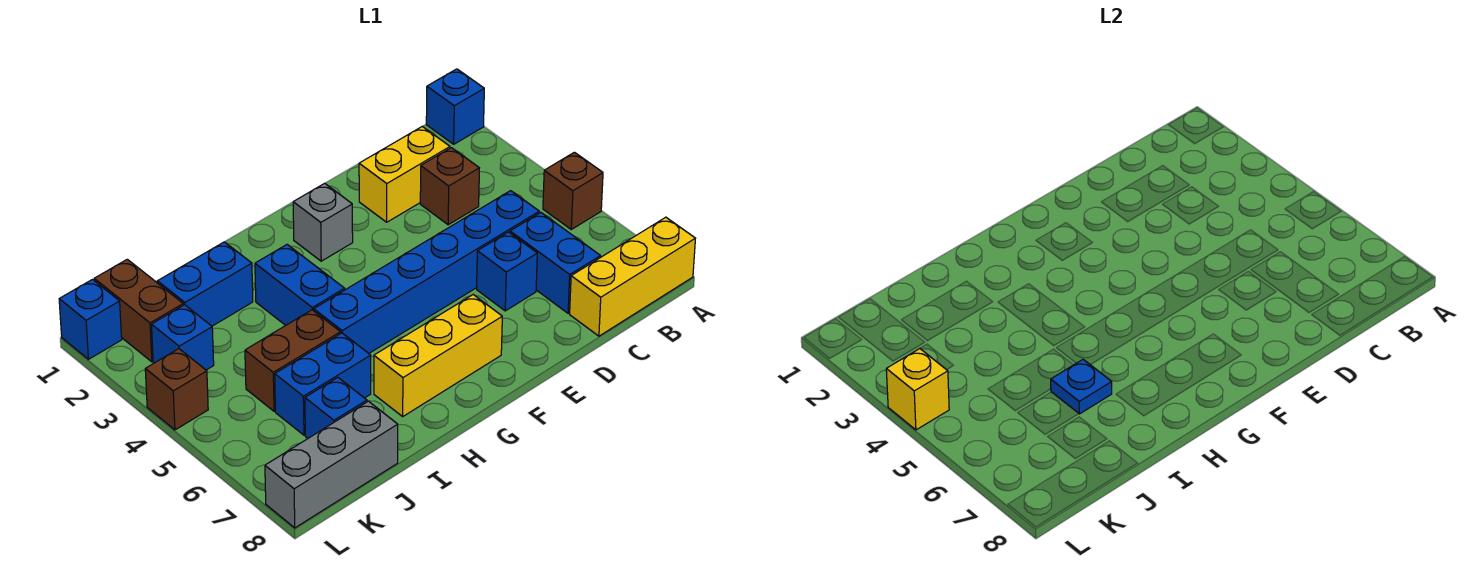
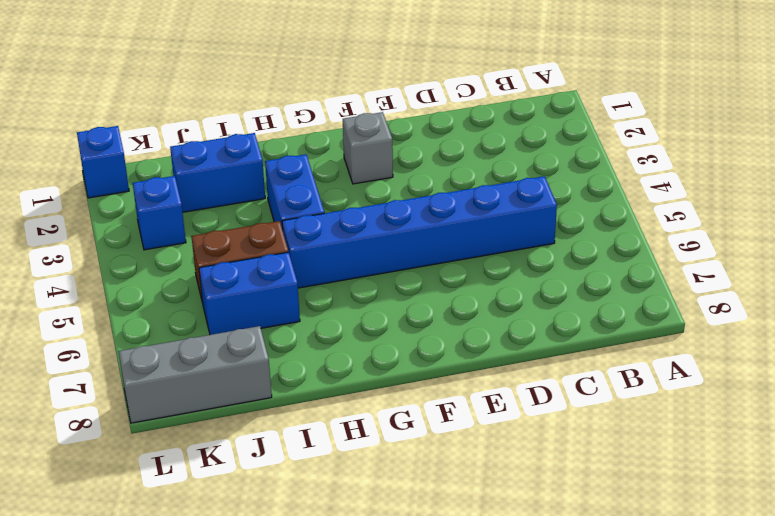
none -> blue brick A1 level 1
none -> brown brick A5 level 1
none -> yellow brick A8:C8 level 1

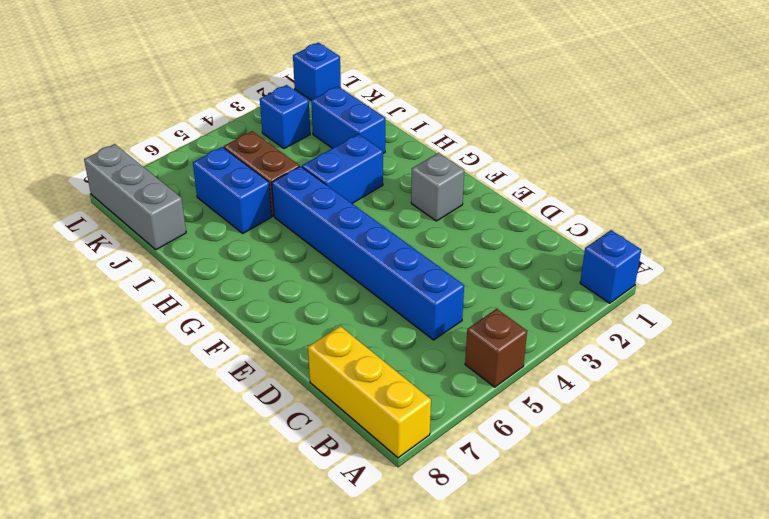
none -> yellow brick C2:D2 level 1
none -> brown brick C3 level 1
none -> blue brick C6:C7 level 1

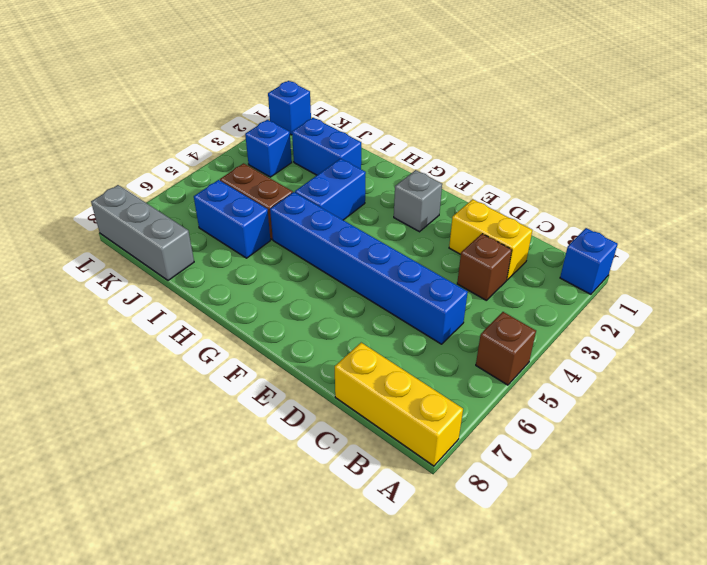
none -> blue brick C6:C7 level 1
none -> blue brick D6 level 1
none -> yellow brick F7:H7 level 1

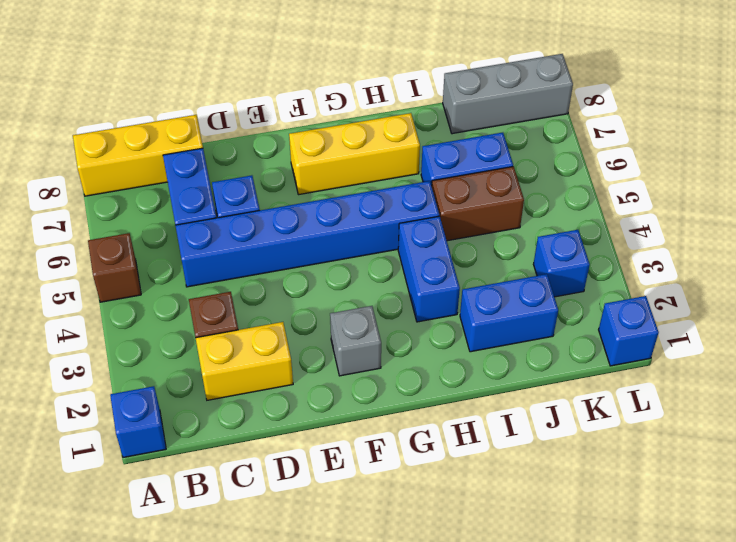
none -> blue brick J7 level 1
none -> brown brick K1:K2 level 1
none -> brown brick L4 level 1

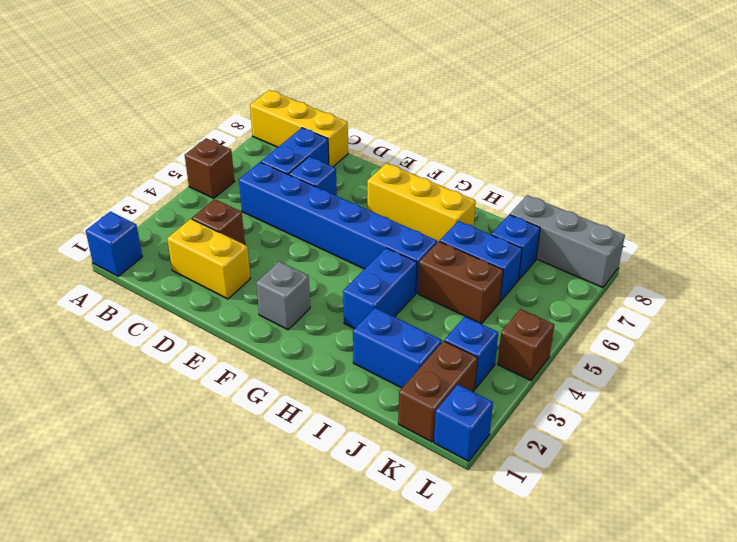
none -> blue plate I6 level 2
none -> yellow brick L4 level 2

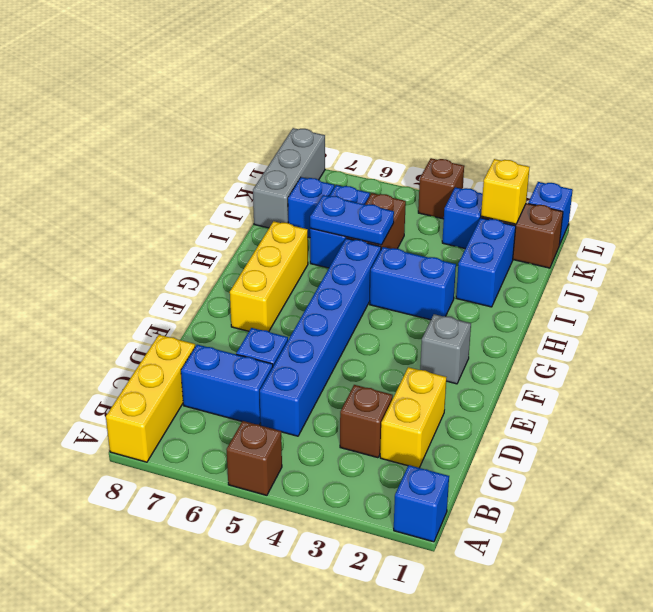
blue plate I5:I6 level 2 -> blue plate I6 level 2
yellow brick K2 level 2 -> yellow brick L4 level 2

